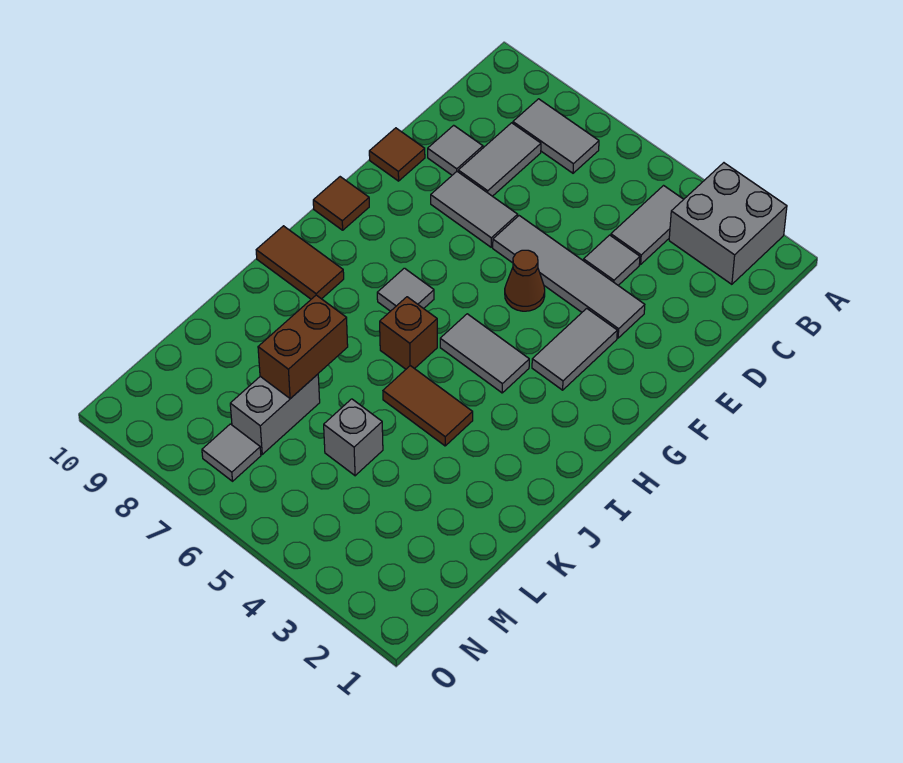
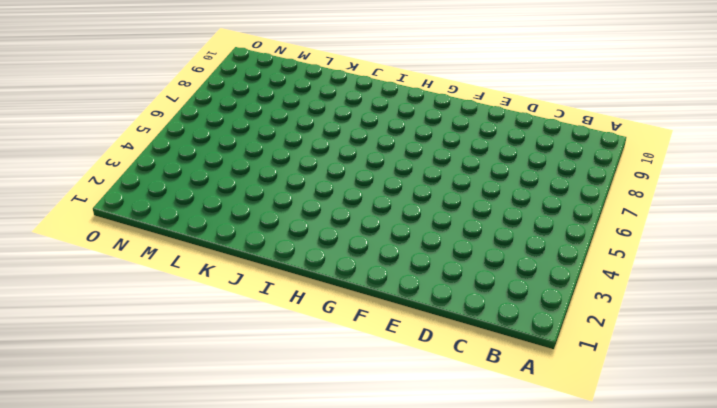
none -> grey brick A2:B3 level 1
none -> grey tile B4:C4 level 1
none -> grey tile B7:B8 level 1

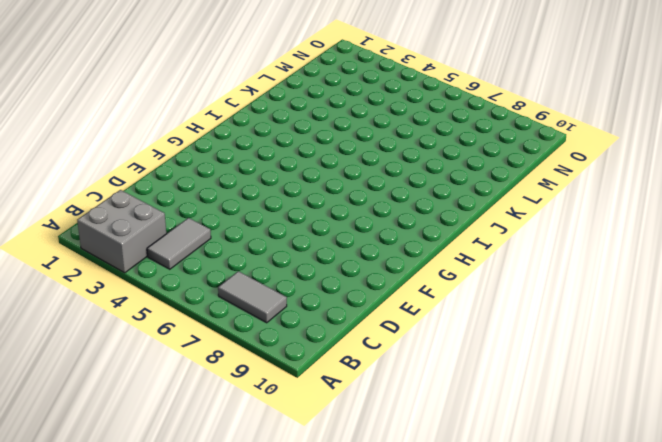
none -> grey tile C8:D8 level 1
none -> grey tile D4 level 1
none -> grey tile D9 level 1

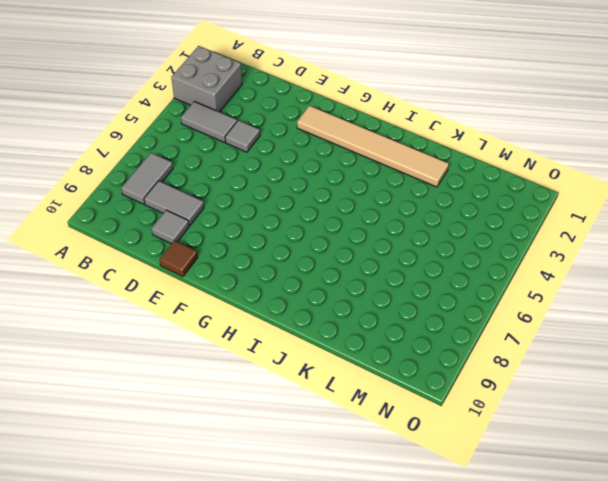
tan tile F2:K2 level 1 -> none
none -> grey tile E3:E6 level 1
none -> grey tile E7:E8 level 1
none -> grey tile F3:G3 level 1

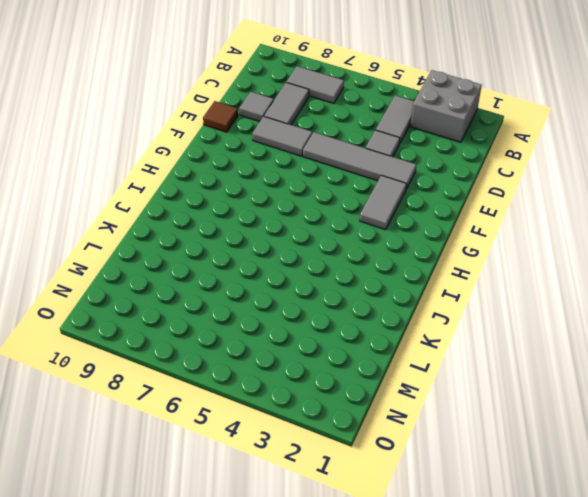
none -> brown cone F5 level 1
none -> brown tile G10 level 1
none -> grey tile H4:H5 level 1

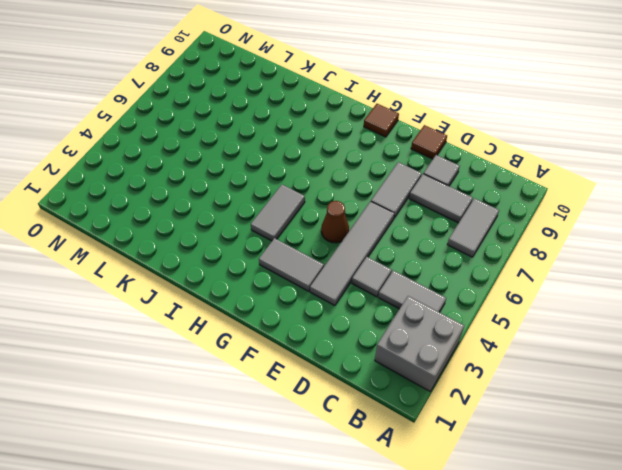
none -> grey tile H7 level 1
none -> brown brick I6 level 1
none -> brown tile I9:I10 level 1

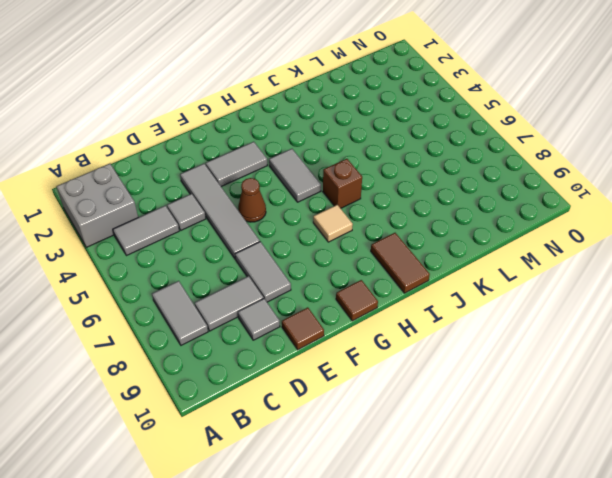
tan tile H7 level 1 -> grey tile H7 level 1
none -> brown tile J4:J5 level 1
none -> grey brick L5 level 1
none -> grey brick L7:M7 level 1

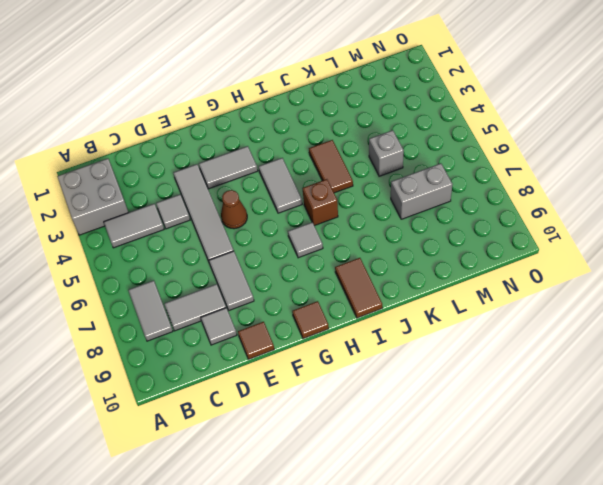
none -> grey tile N7 level 1
none -> brown brick K7:L7 level 2

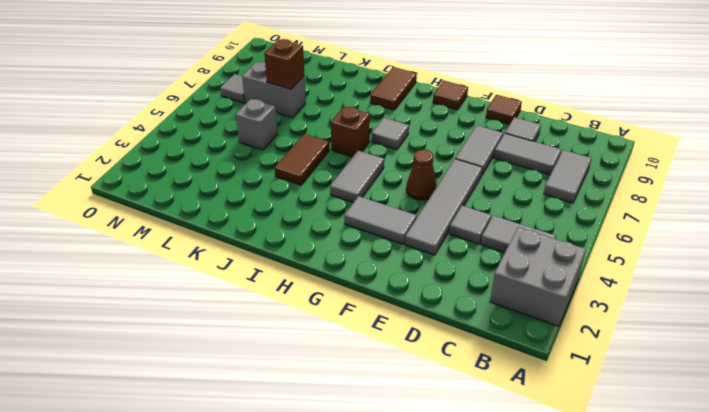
brown brick L7 level 2 -> brown brick K7:L7 level 2

